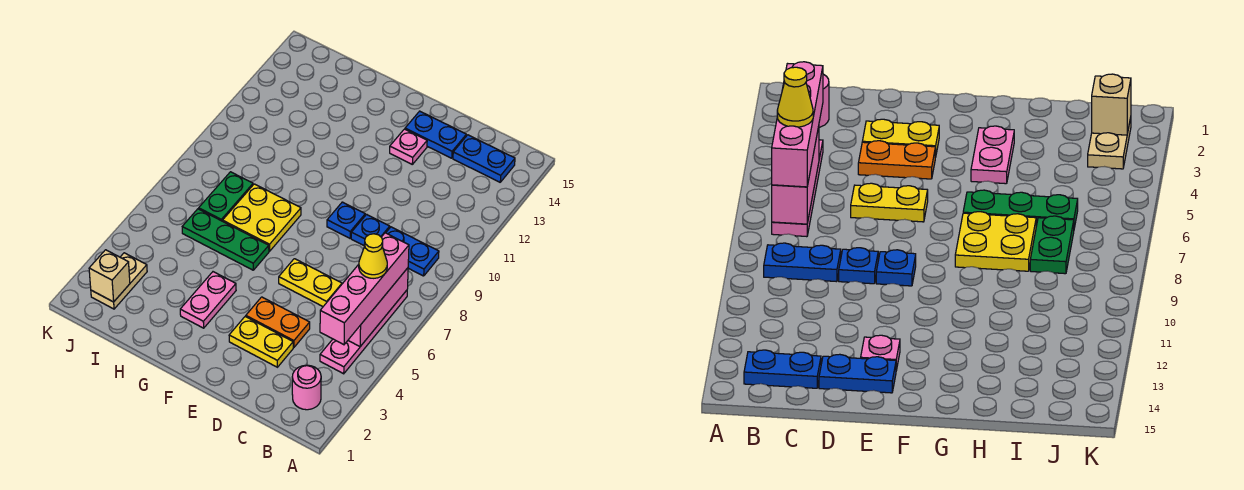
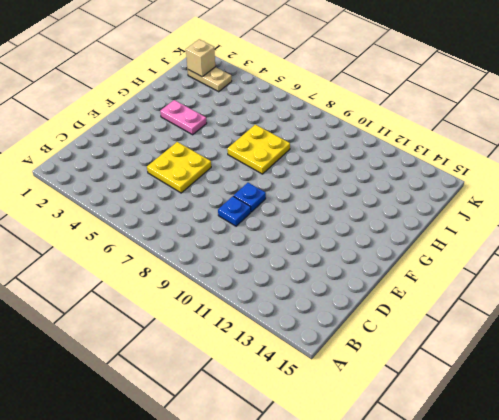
yellow plate D5:E6 level 1 -> yellow plate D6:E6 level 1
none -> pink round brick B2 level 1
none -> pink plate B4:B7 level 1
none -> blue plate B9:C9 level 1

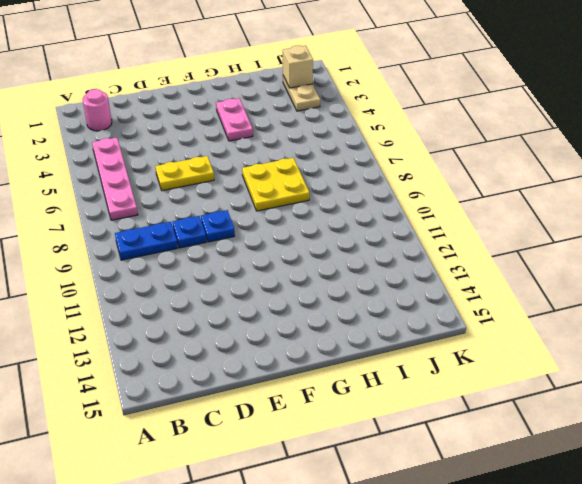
none -> blue plate B14:C14 level 1
none -> yellow plate D3:E3 level 1
none -> orange plate D4:E4 level 1

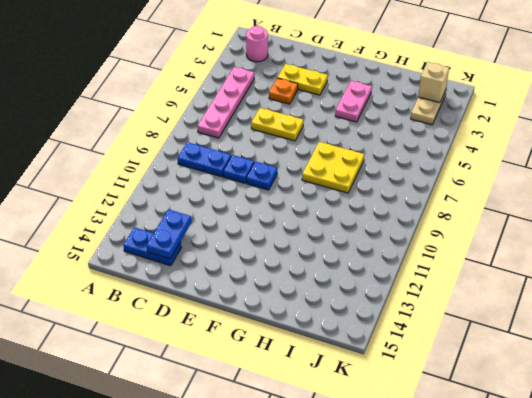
blue plate C13:C14 level 2 -> blue plate D14:E14 level 1
orange plate D4 level 1 -> orange plate D4:E4 level 1
none -> pink plate E13 level 1
none -> green plate G6:I6 level 1
none -> green plate I7:I8 level 1

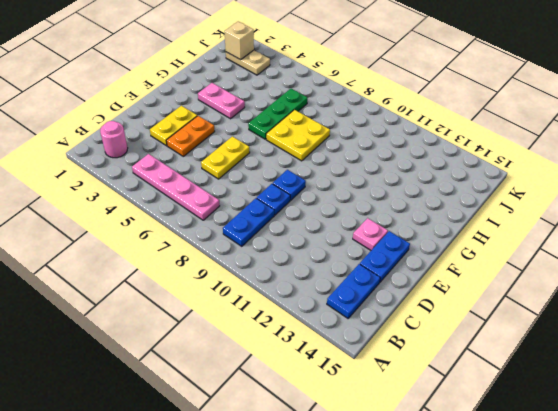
none -> green plate I7:I8 level 1
none -> pink brick B5:B7 level 2
none -> pink brick B4:B7 level 3

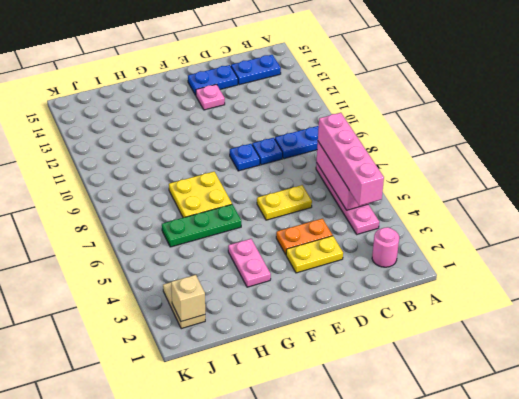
none -> green plate I7:I8 level 1
none -> yellow cone B6 level 4

